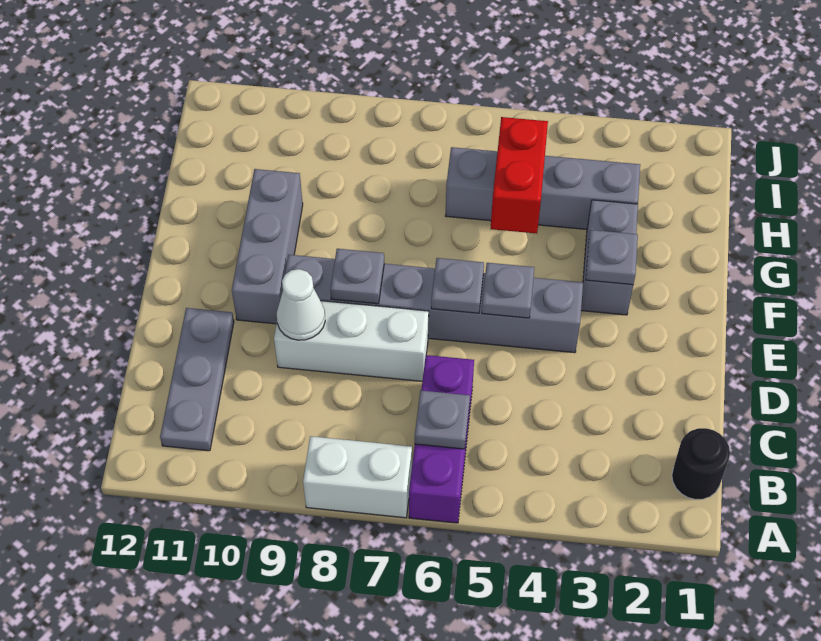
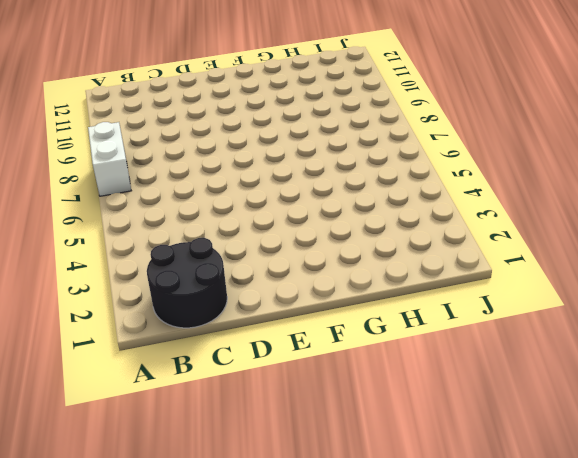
black round brick B1:C2 level 1 -> black round brick B1 level 1
none -> purple brick A6:C6 level 1
none -> grey plate B11:D11 level 1
none -> white brick D7:D9 level 1

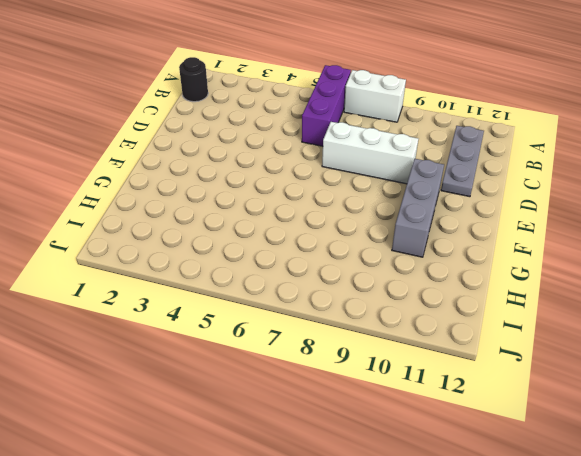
none -> grey brick E4:E9 level 1
none -> grey brick F3:G3 level 1
none -> grey brick H3:H6 level 1

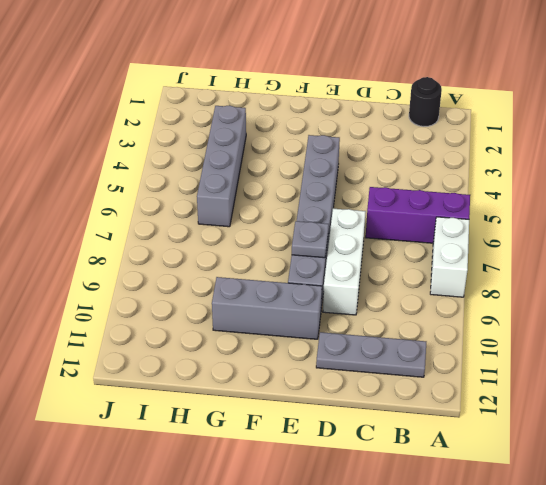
none -> grey brick F3:G3 level 1
none -> grey plate B6 level 2
none -> white cone D9 level 2

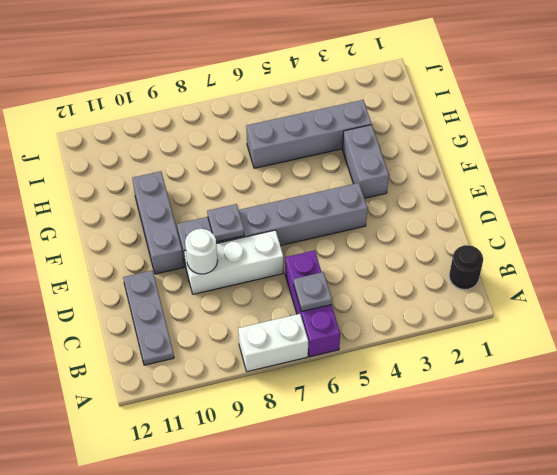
white round brick D9 level 2 -> white cone D9 level 2
none -> grey plate E5 level 2
none -> grey plate E6 level 2
none -> grey plate F3 level 2

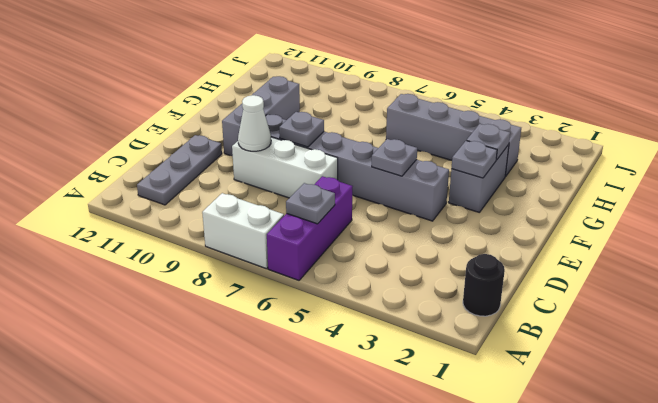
grey plate G3 level 2 -> grey plate E6 level 2
none -> red brick G5:H5 level 2

